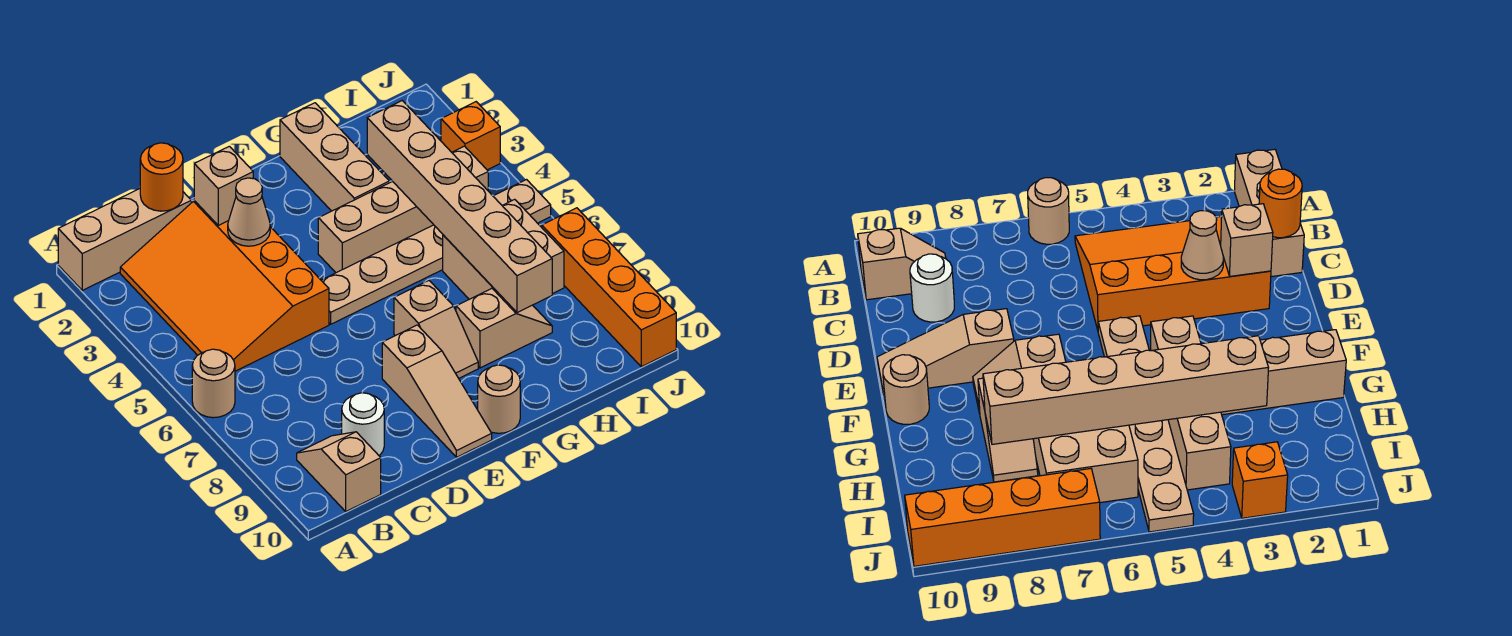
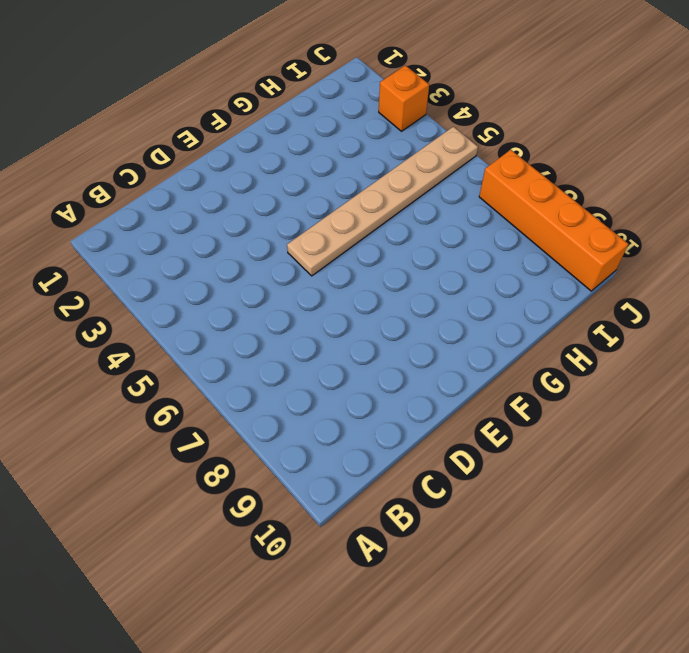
none -> tan brick A1:C1 level 1
none -> tan round brick A6 level 1
none -> orange slope B2:D5 level 1 top D

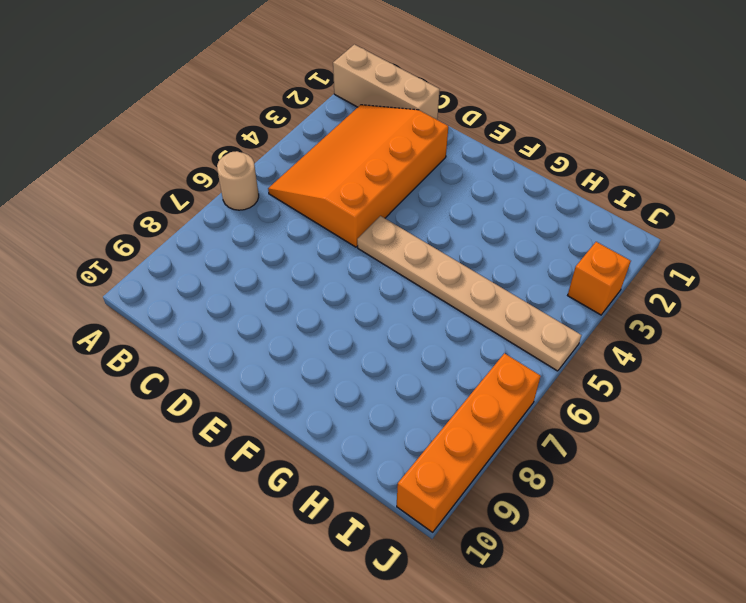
none -> tan slope B9:B10 level 1 top 10
none -> white round brick C9 level 1
none -> tan slope E8:E10 level 1 top 8

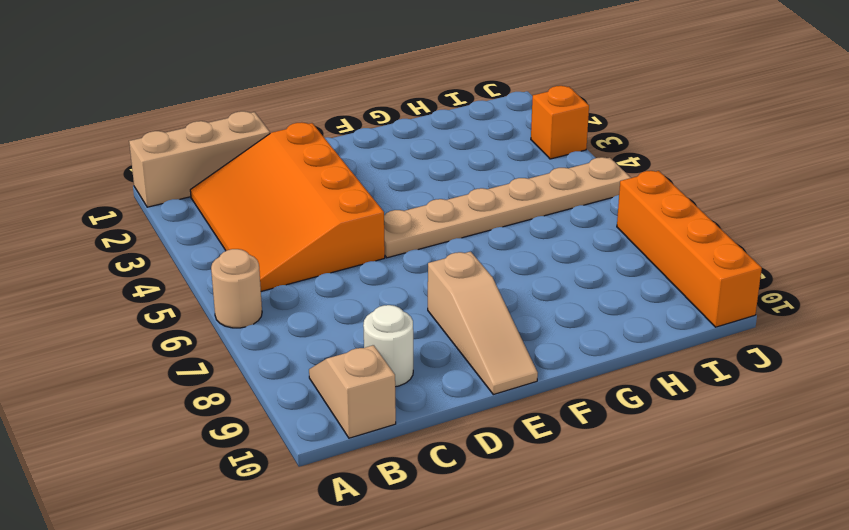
none -> tan brick F4:I4 level 1
none -> tan slope F7:F8 level 1 top 7
none -> tan round brick F10 level 1

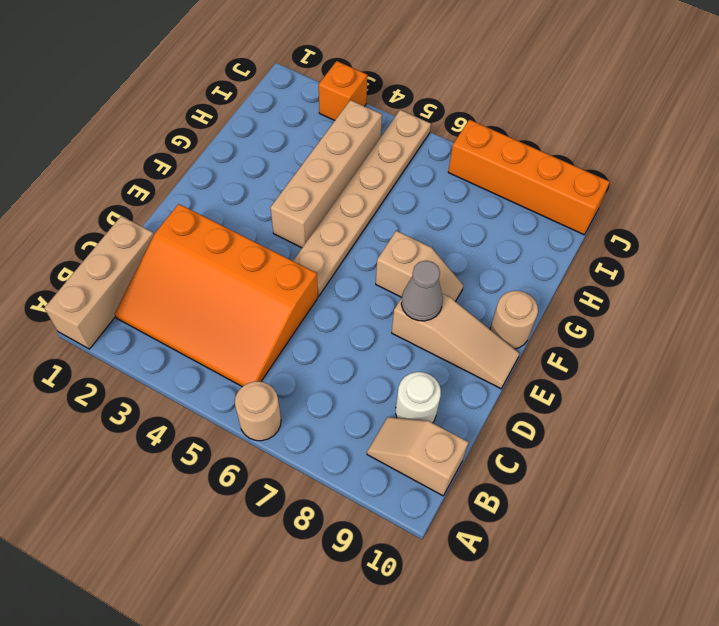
grey cone E8 level 2 -> none
none -> tan brick G1:G3 level 1
none -> tan slope G8:H8 level 1 top G
none -> tan brick H6:I7 level 1

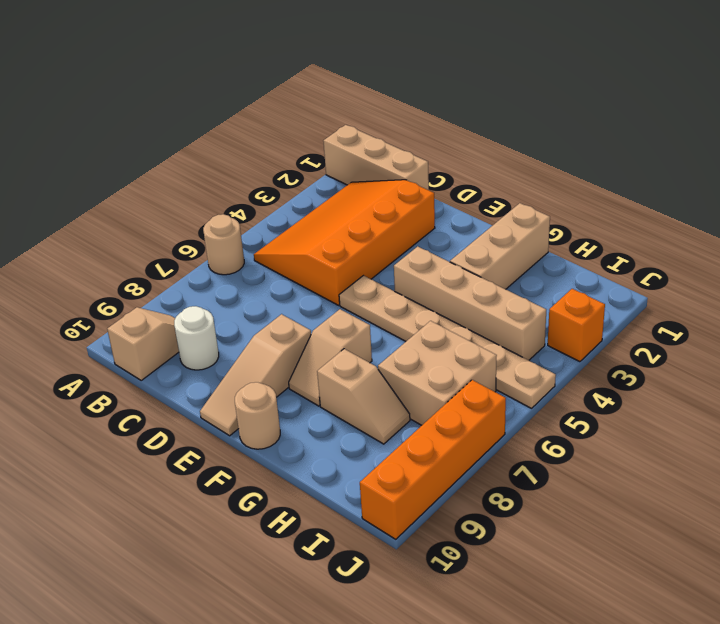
none -> orange round brick C1 level 2
none -> tan brick D2 level 2
none -> tan cone D3 level 2

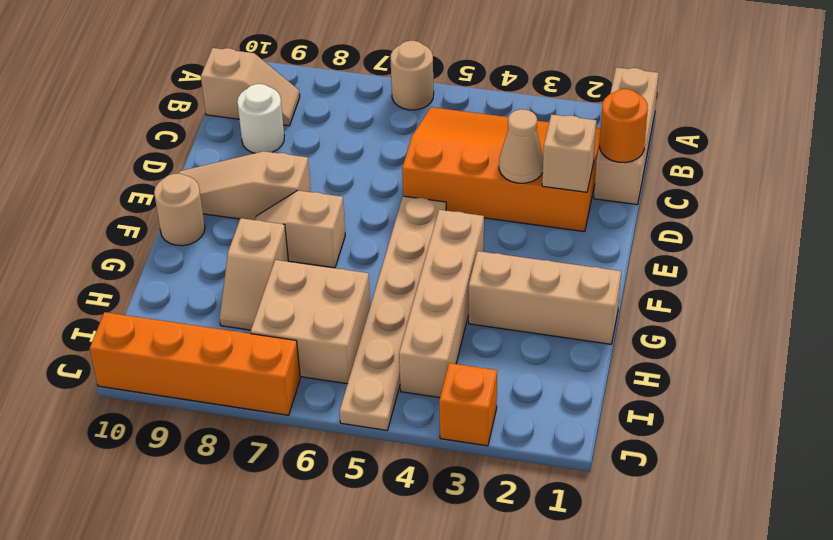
none -> tan brick H3:H8 level 2

